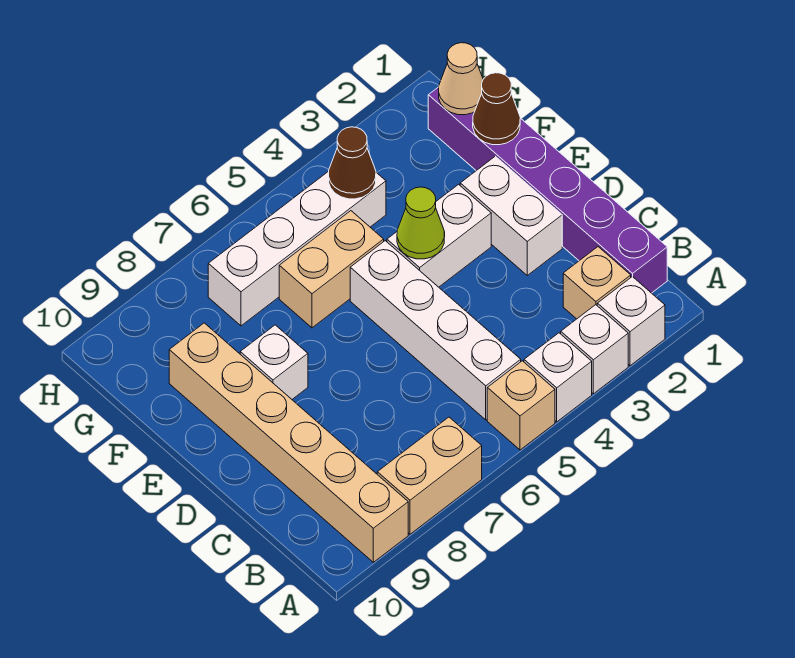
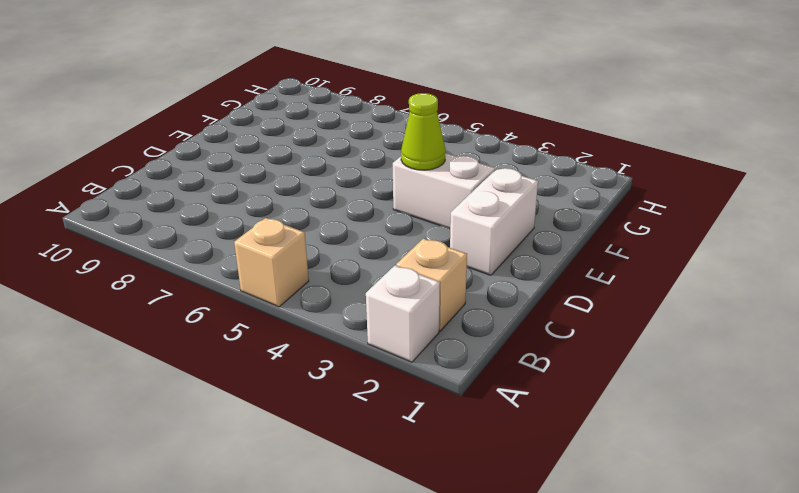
none -> white brick A3 level 1
none -> white brick A4 level 1
none -> tan brick A7:A8 level 1

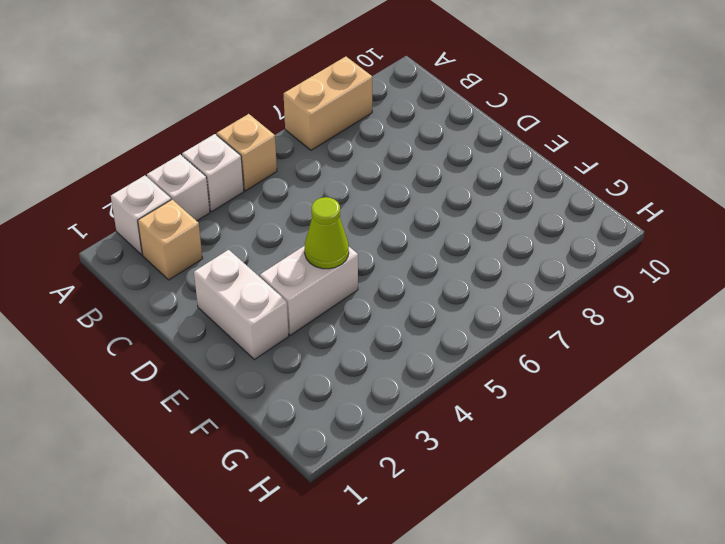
none -> tan brick A9:F9 level 1
none -> purple brick B1:G1 level 1
none -> white brick B5:E5 level 1

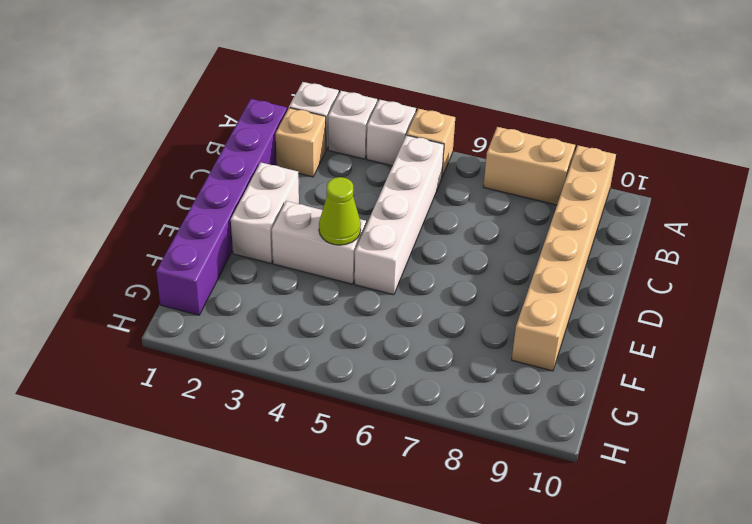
none -> white brick E8 level 1
none -> tan brick F5:F6 level 1
none -> white brick G4:G7 level 1

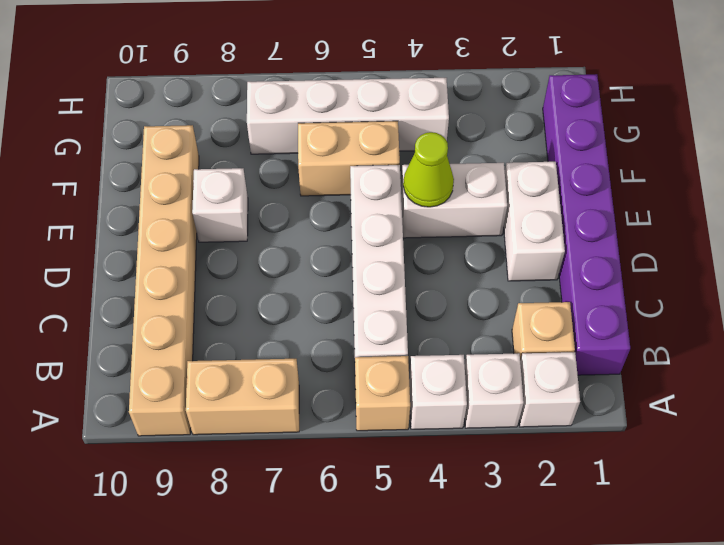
none -> brown cone F1 level 2
none -> tan cone G1 level 2
none -> brown cone G4 level 2

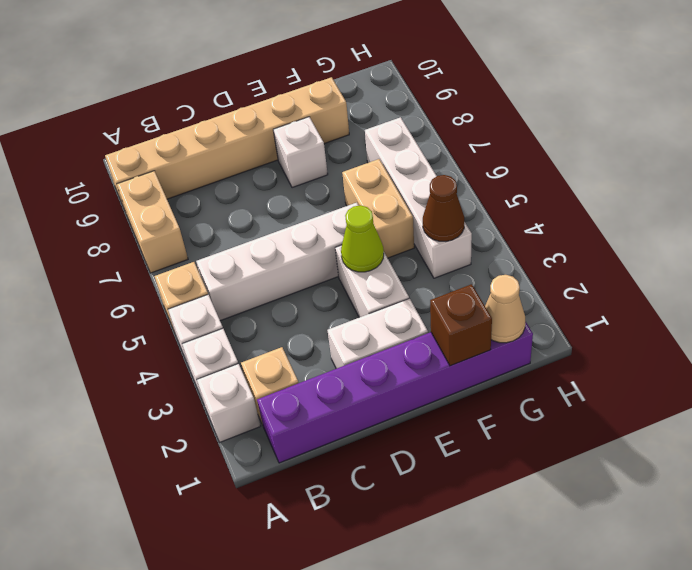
brown brick F1 level 2 -> brown cone F1 level 2

